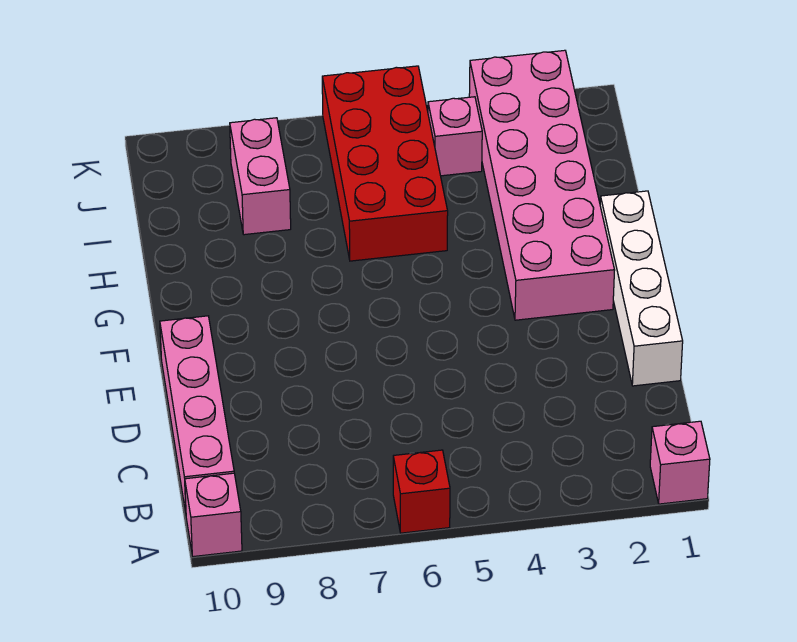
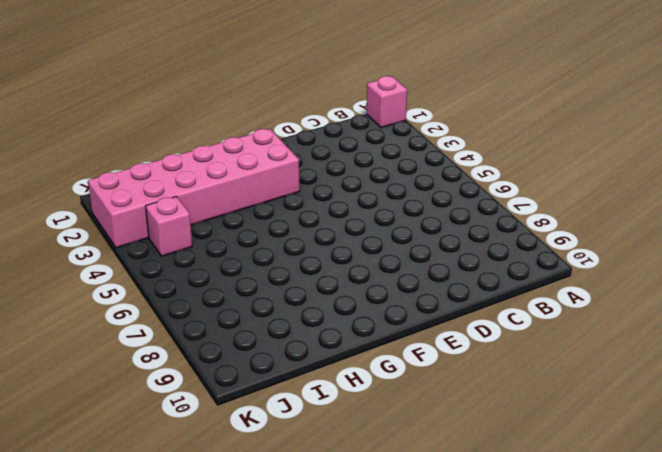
none -> red brick A6 level 1
none -> pink brick A10 level 1

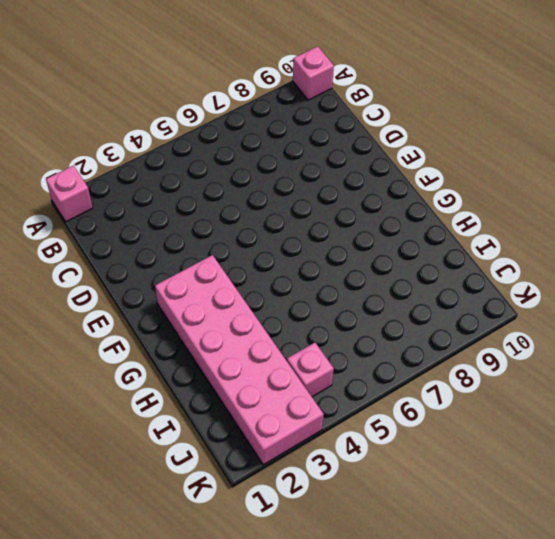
none -> red brick A6 level 1
none -> pink brick B10:E10 level 1

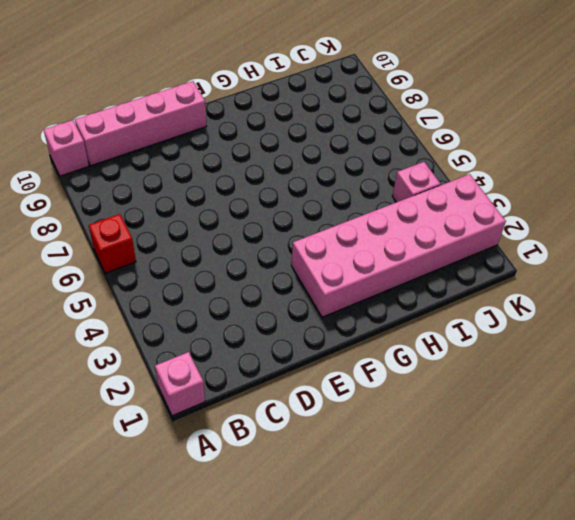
none -> white brick D1:G1 level 1
none -> red brick H5:K6 level 1

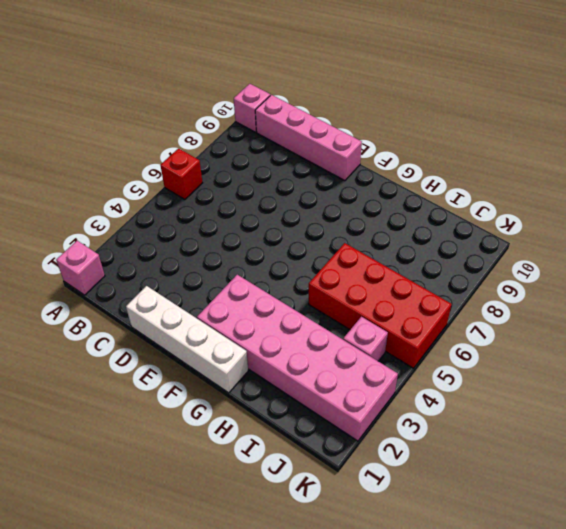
none -> pink brick I8:J8 level 1

